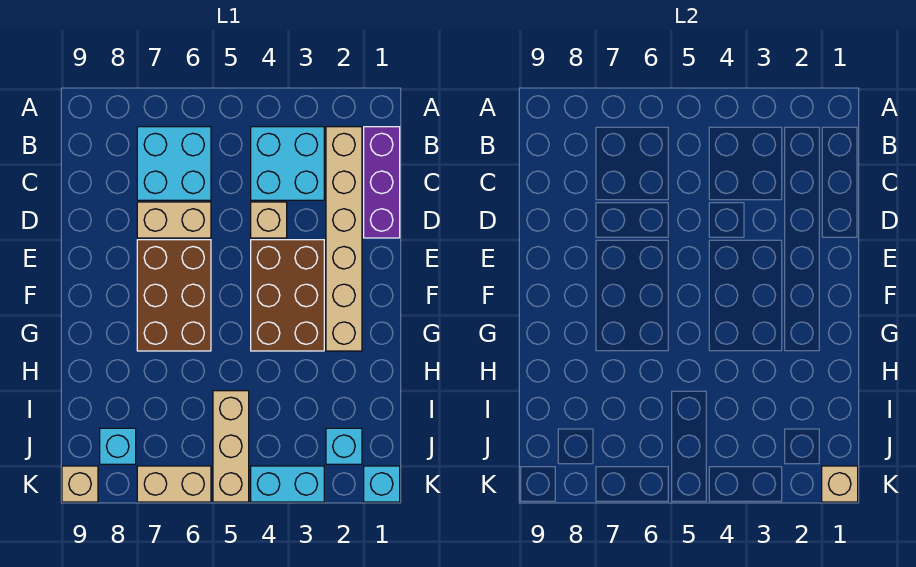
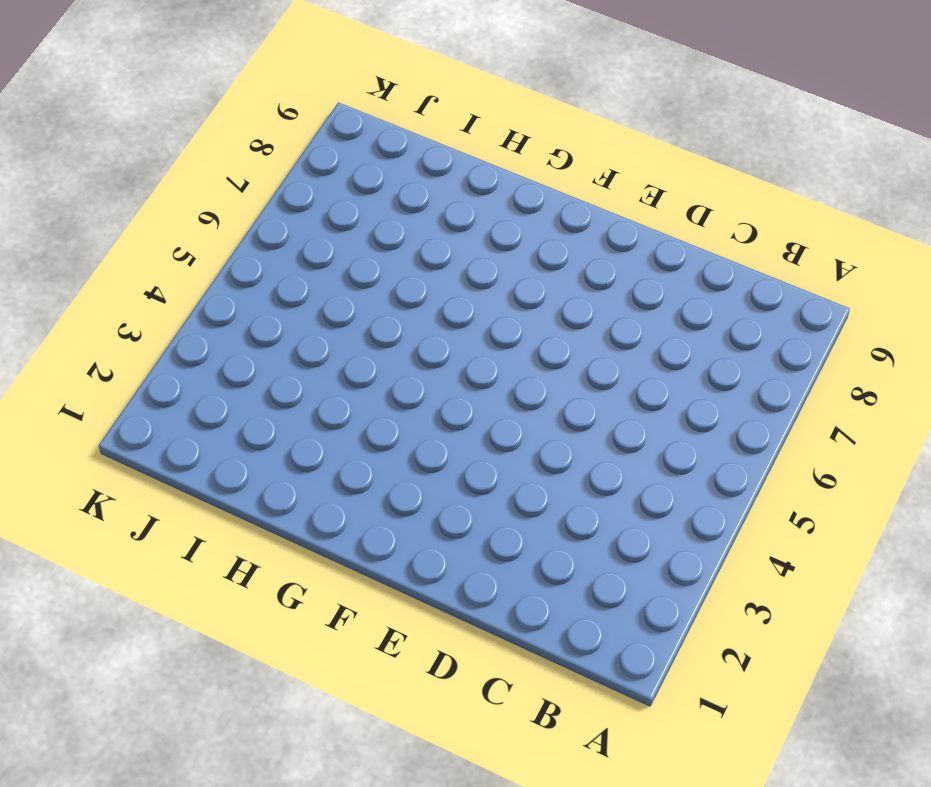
none -> purple brick B1:D1 level 1
none -> tan brick B2:G2 level 1
none -> cyan brick B3:C4 level 1

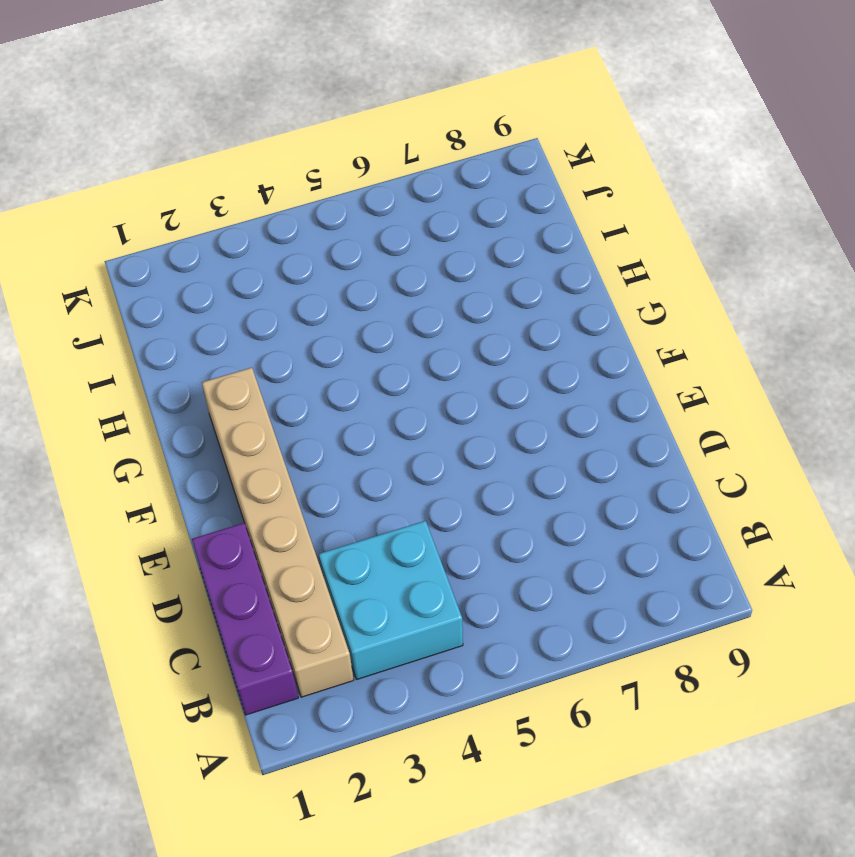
none -> cyan brick B6:C7 level 1
none -> tan brick D4 level 1
none -> tan brick D6:D7 level 1

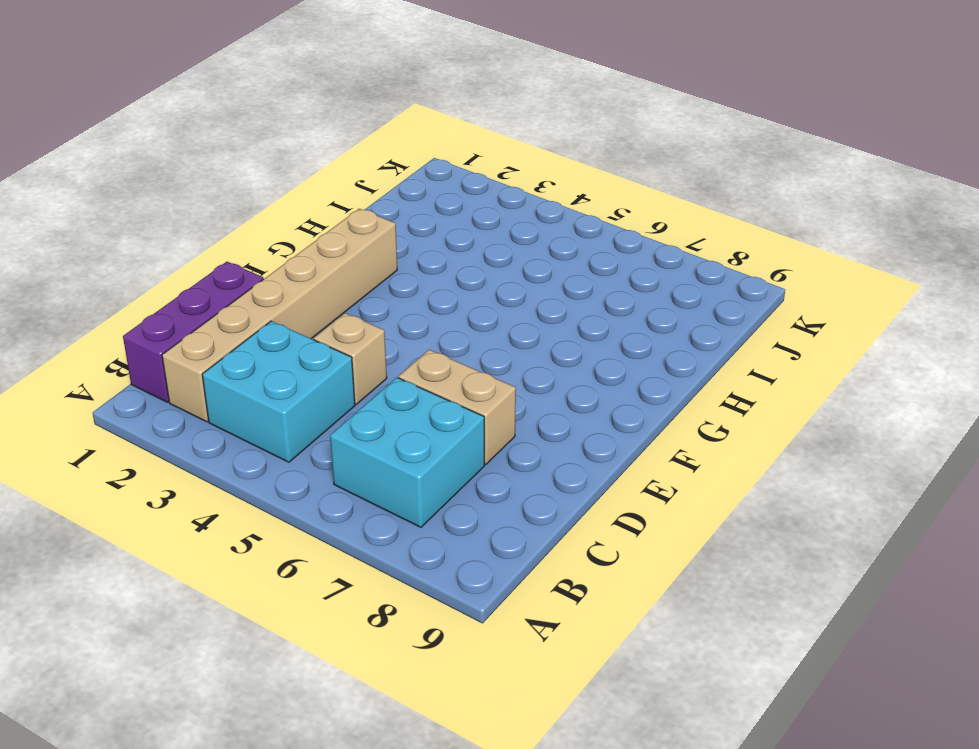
none -> brown brick E3:G4 level 1
none -> brown brick E6:G7 level 1
none -> tan brick I5:K5 level 1

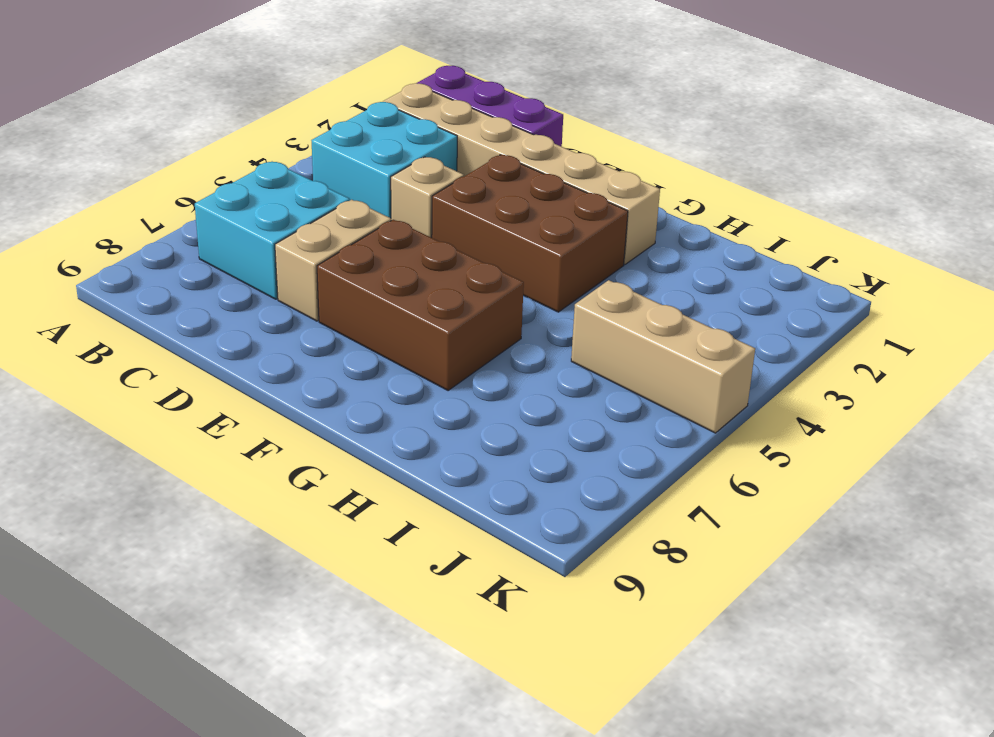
none -> cyan brick J2 level 1
none -> cyan brick J8 level 1
none -> cyan brick K1 level 1

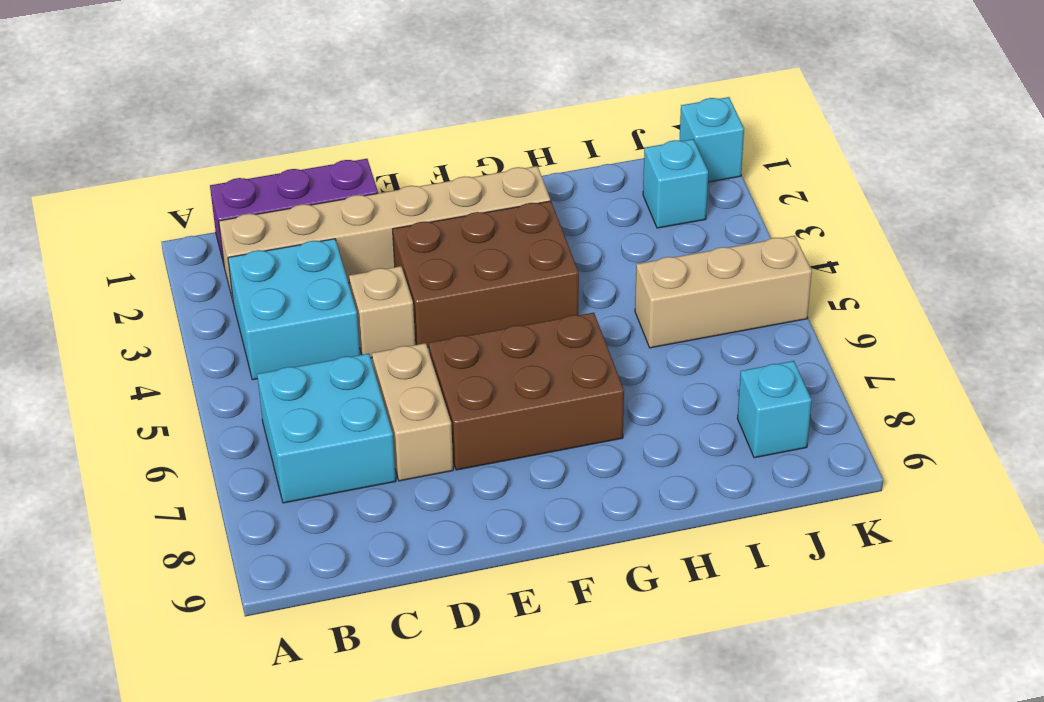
none -> cyan brick K3:K4 level 1
none -> tan brick K6:K7 level 1
none -> tan brick K9 level 1

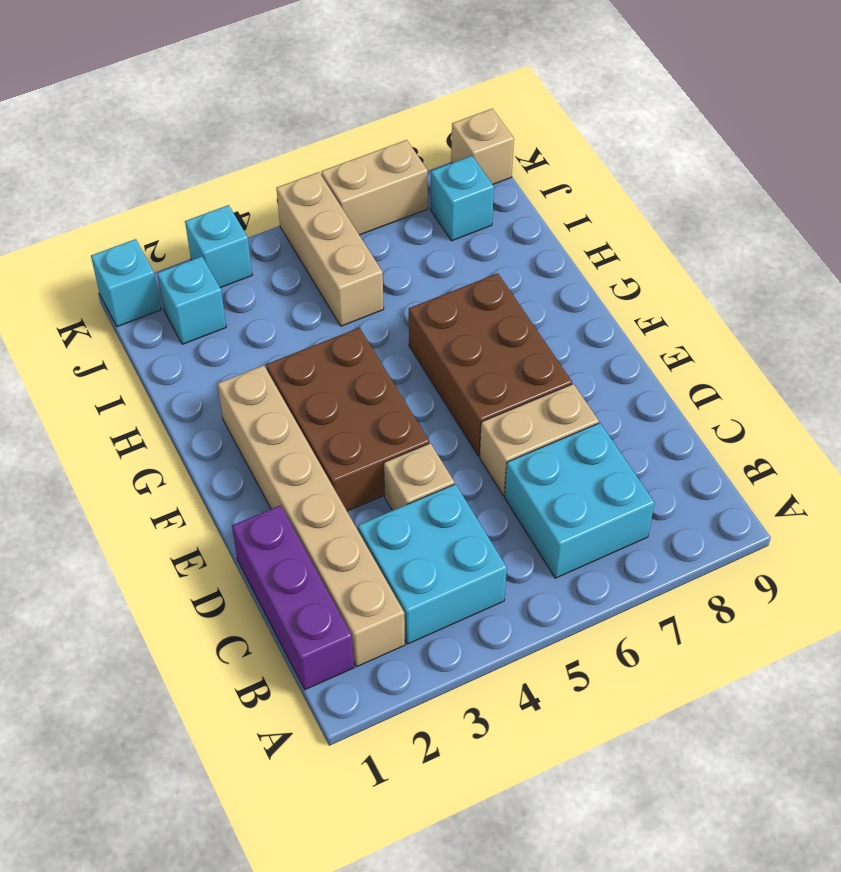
cyan brick K3 level 1 -> cyan brick K3:K4 level 1
none -> tan brick K1 level 2

